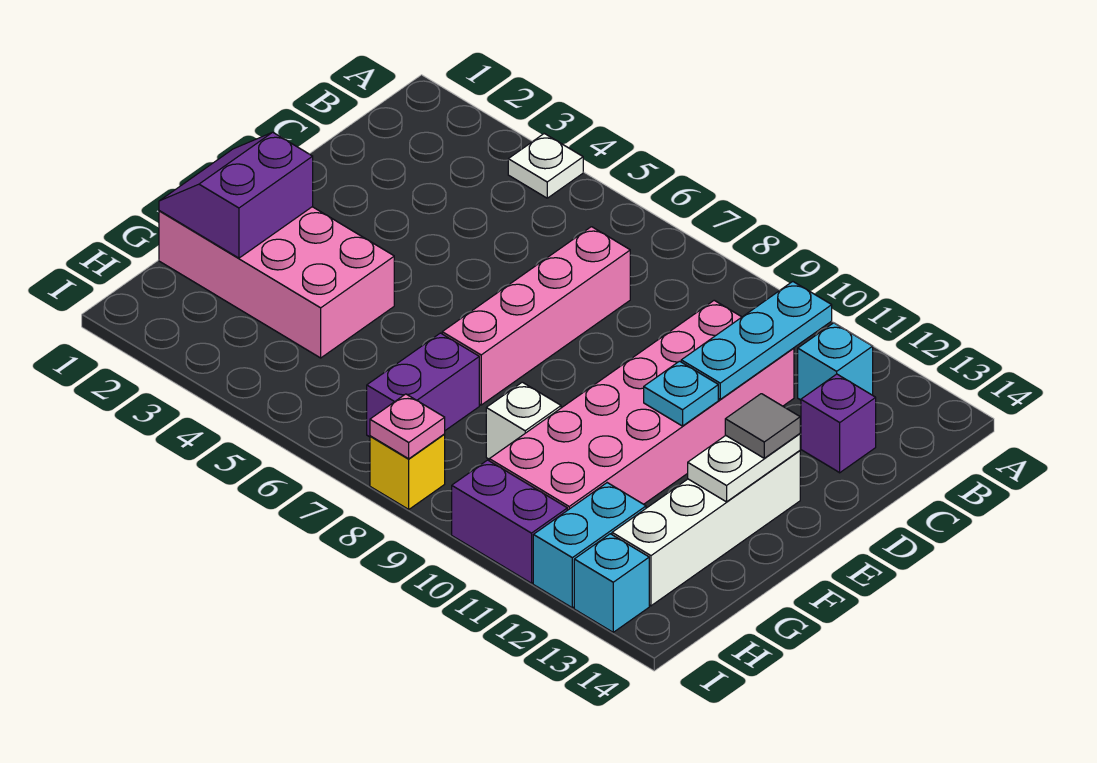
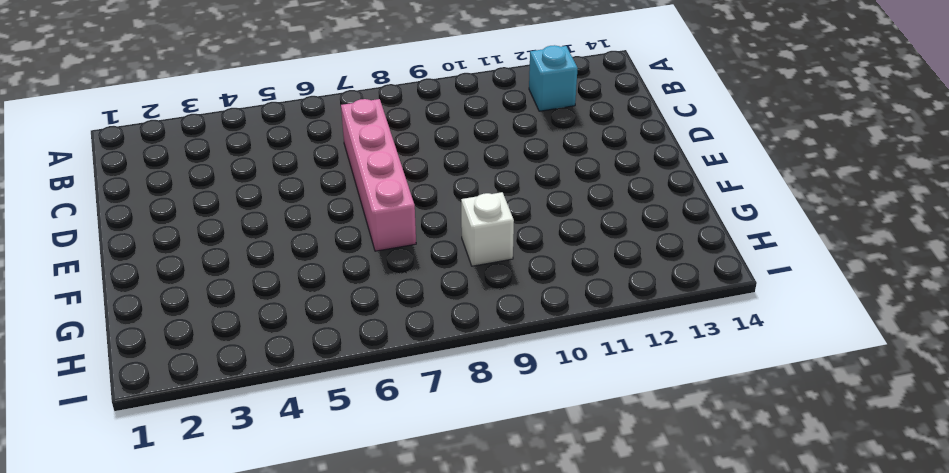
none -> white plate A4 level 1
none -> pink brick C10:H11 level 1
none -> purple brick C13 level 1

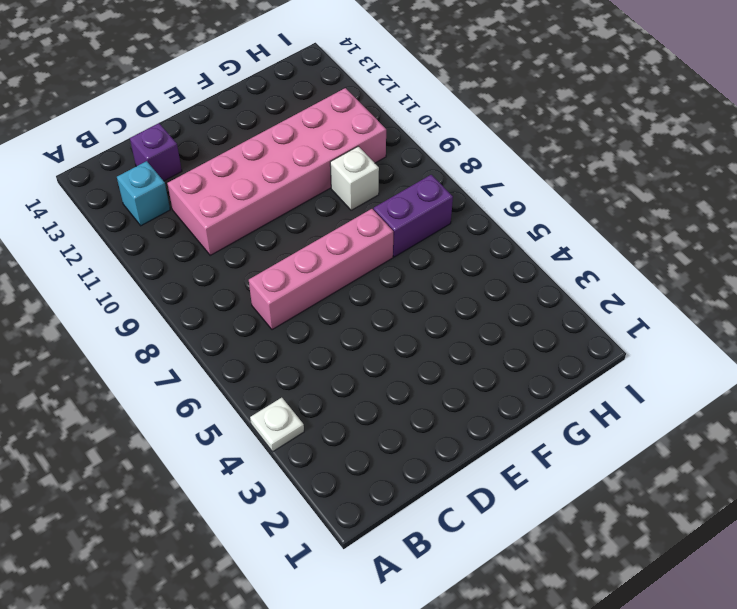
none -> white brick E13:H13 level 1
none -> pink brick F1:G4 level 1
none -> cyan brick H12:I12 level 1

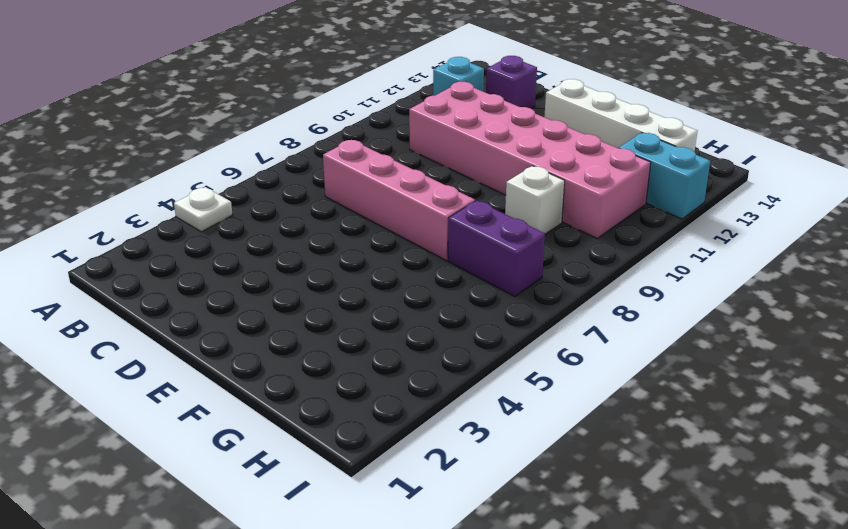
none -> pink brick F1:G4 level 1
none -> yellow brick I8 level 1
none -> purple brick I10:I11 level 1

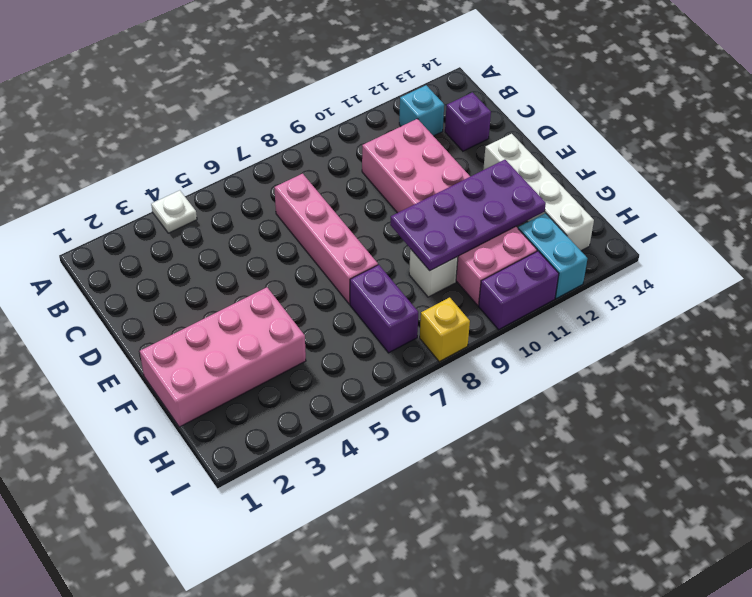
purple plate F9:G12 level 2 -> none
none -> cyan brick I13 level 1
none -> cyan plate B11:D11 level 2
none -> cyan plate E11 level 2

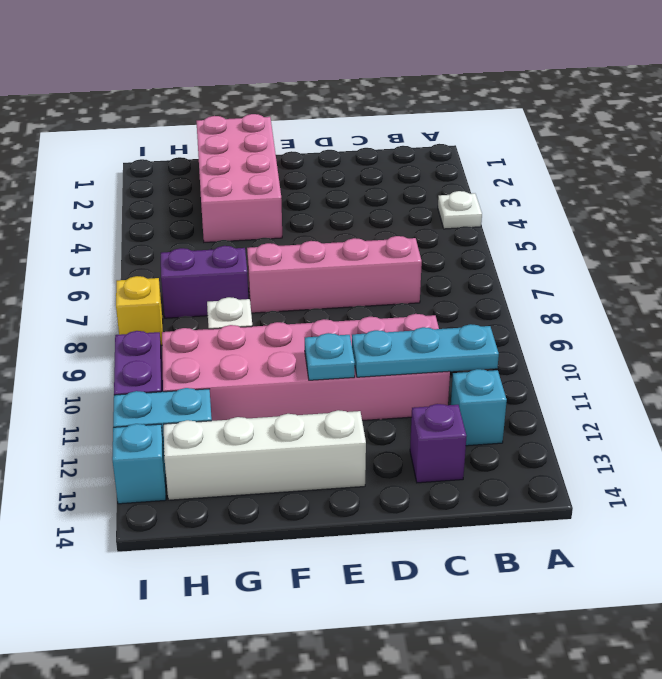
none -> white plate E13:F13 level 2
none -> purple slope F1:G2 level 2 top 2
none -> pink plate I8 level 2

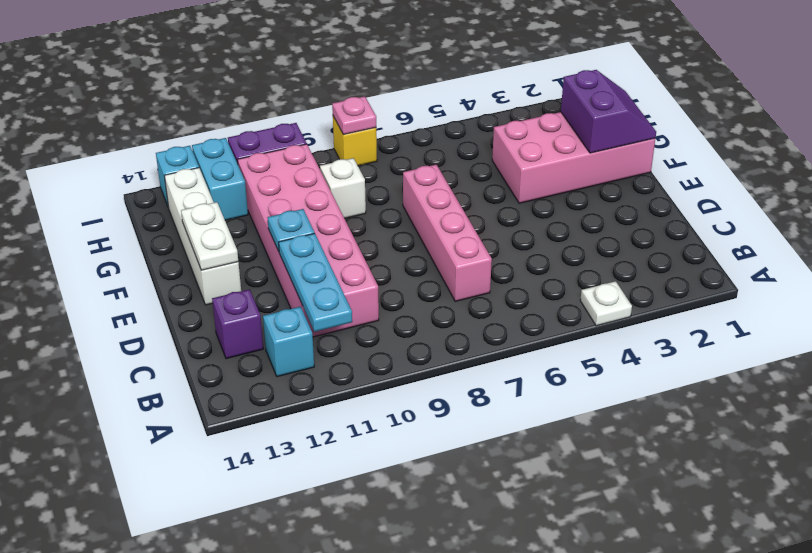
none -> purple brick G7:H7 level 1
none -> grey tile E13 level 3

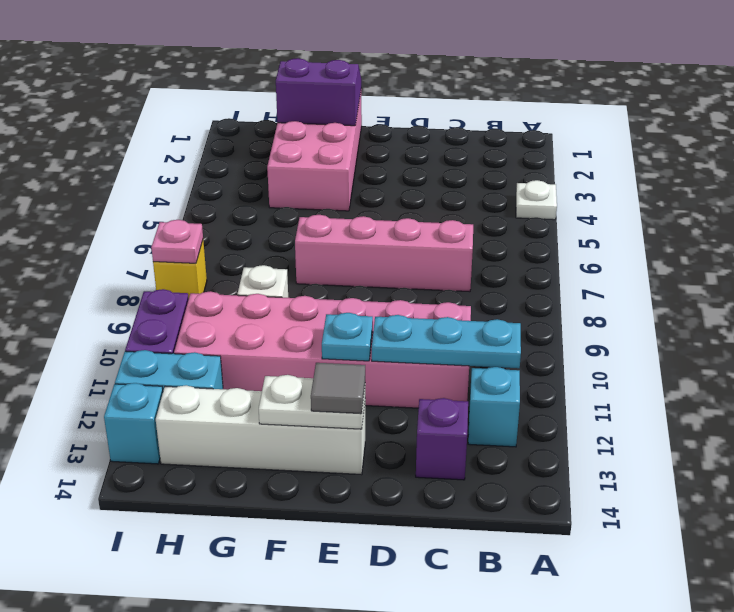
none -> purple brick G7:H7 level 1

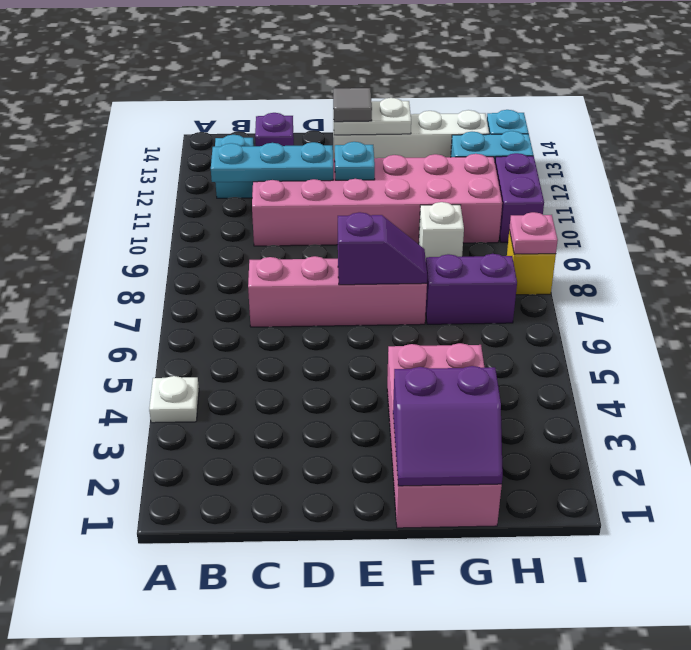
purple slope E7:F7 level 2 top E -> none

